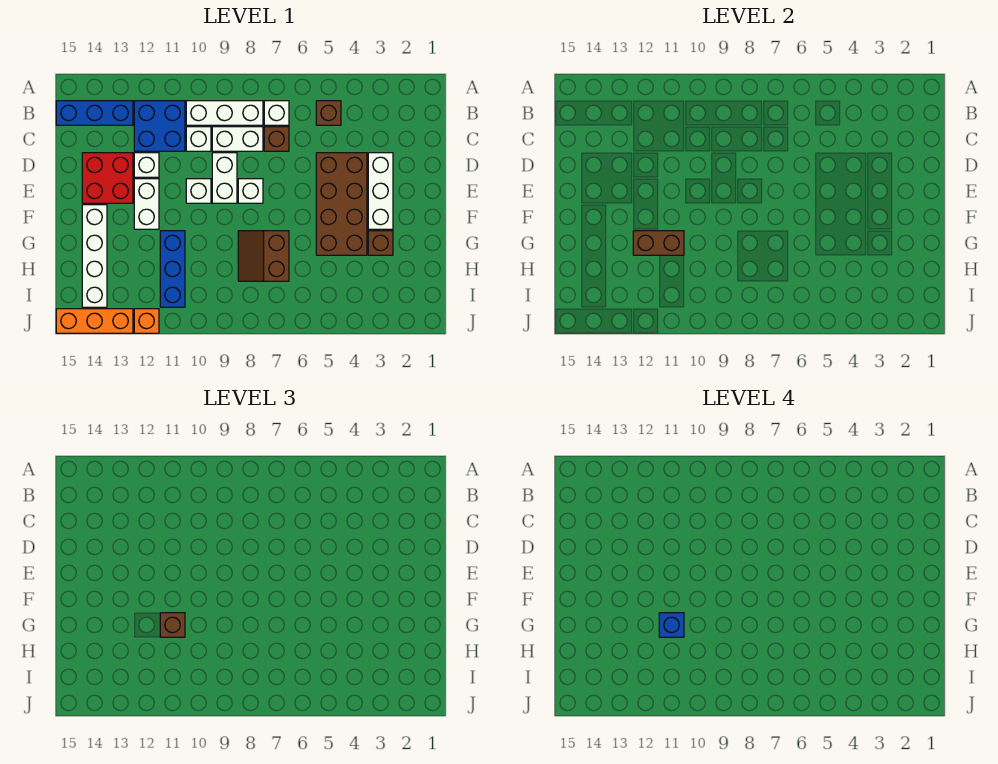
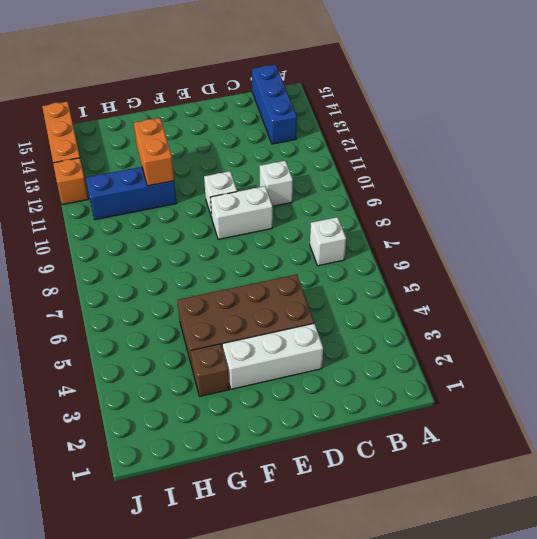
orange brick G11:G12 level 2 -> brown brick G11:G12 level 2
none -> brown brick B5 level 1
none -> white brick B8:B10 level 1
none -> blue brick B11:C12 level 1

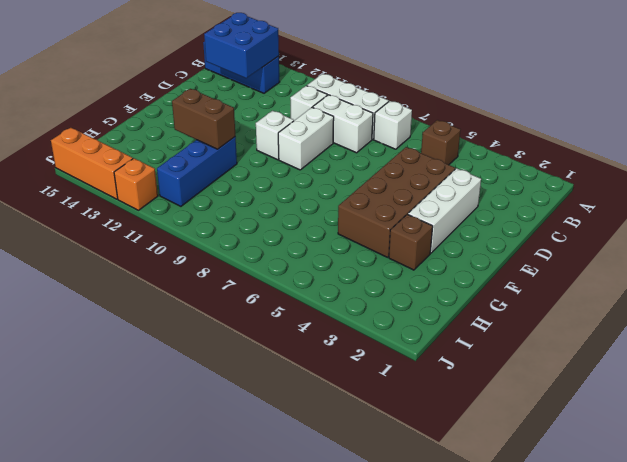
blue brick B13:C14 level 2 -> blue brick B11:C12 level 1
none -> brown brick C7 level 1
none -> white brick D12 level 1
none -> red brick D13:E14 level 1

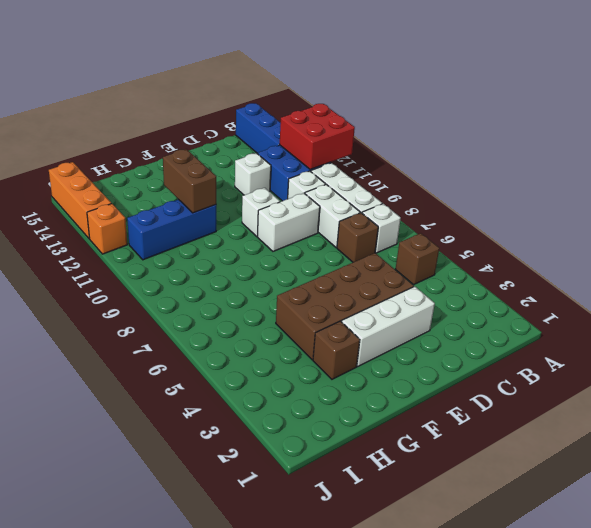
red brick A11:B12 level 2 -> red brick D13:E14 level 1
none -> white brick E8 level 1
none -> white brick E12:F12 level 1
none -> white brick F14:I14 level 1

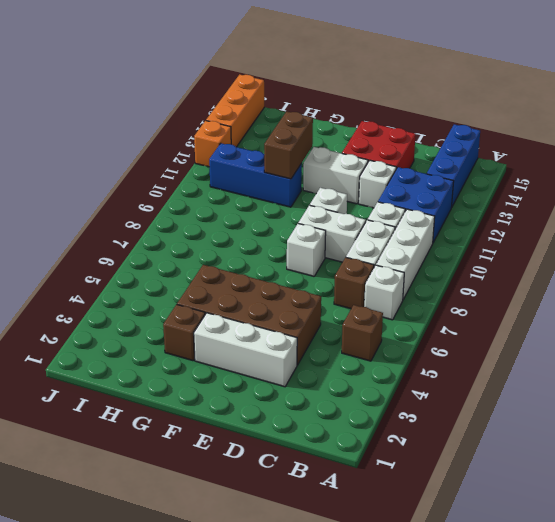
none -> white brick F14:I14 level 1
none -> brown slope G7:H8 level 1 top 7
none -> brown brick G11 level 3

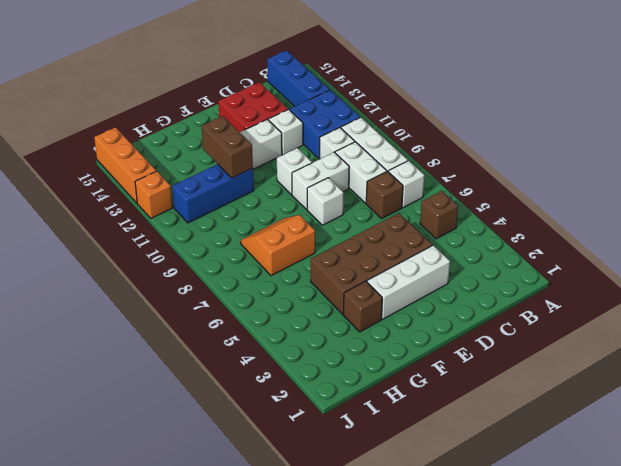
orange slope G7:H8 level 1 top 7 -> brown slope G7:H8 level 1 top 7
none -> white brick F14:I14 level 1
none -> brown brick G11 level 3
none -> blue brick G11 level 4

